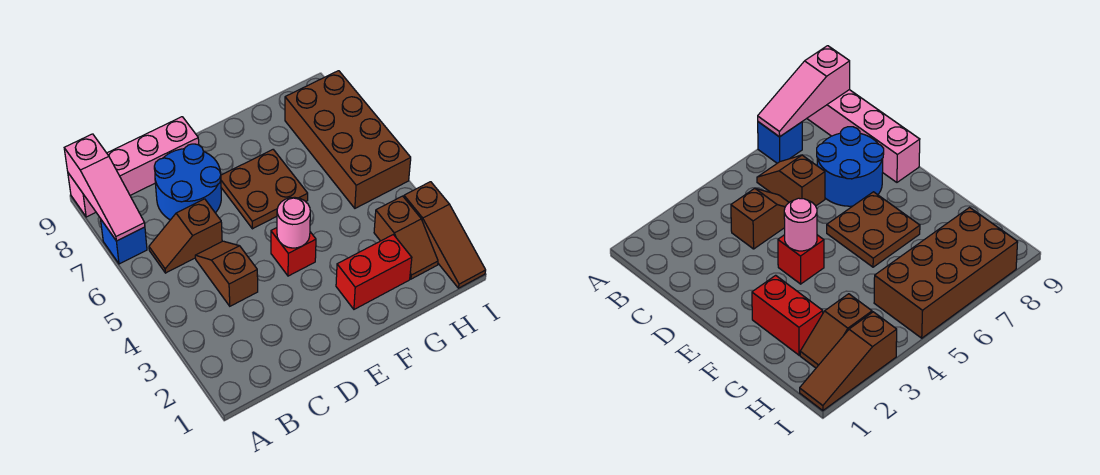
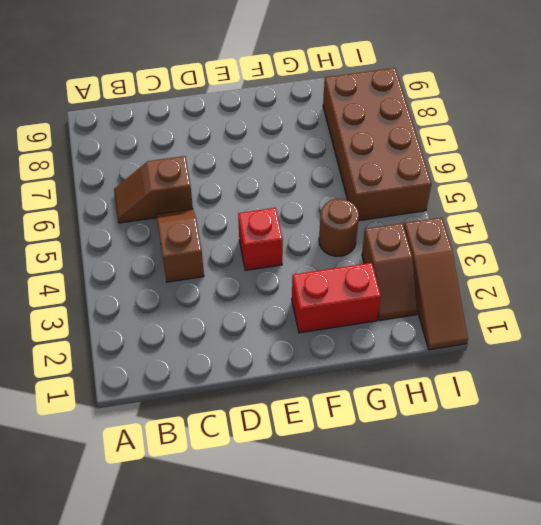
brown round brick G4 level 1 -> none
none -> blue brick A7 level 1
none -> pink brick A9:D9 level 1
none -> blue round brick C7:D8 level 1

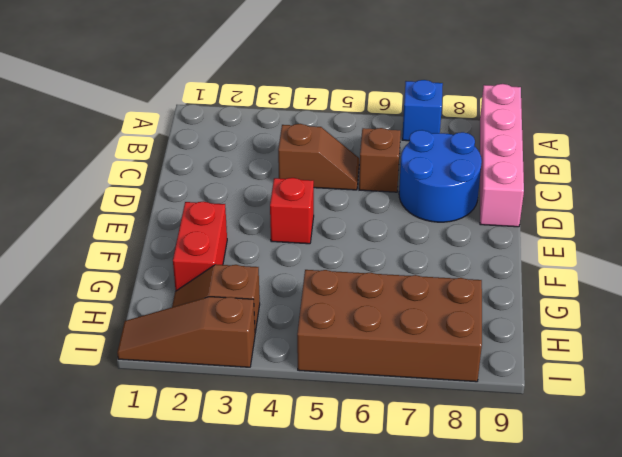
none -> brown plate E6:F7 level 1
none -> pink slope A7:A9 level 2 top 9
none -> pink round brick E4 level 2

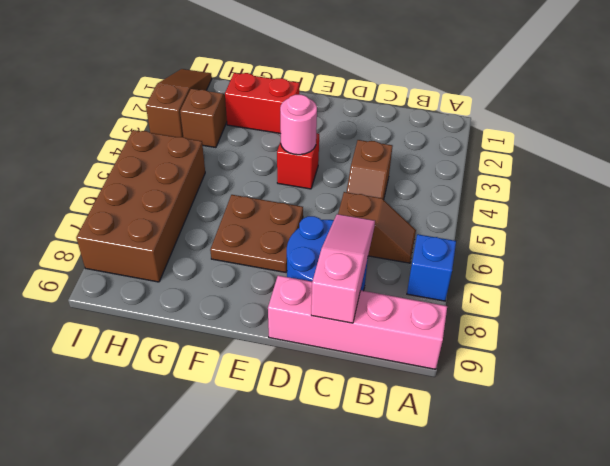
pink slope C7:C9 level 2 top 9 -> pink slope A7:A9 level 2 top 9

